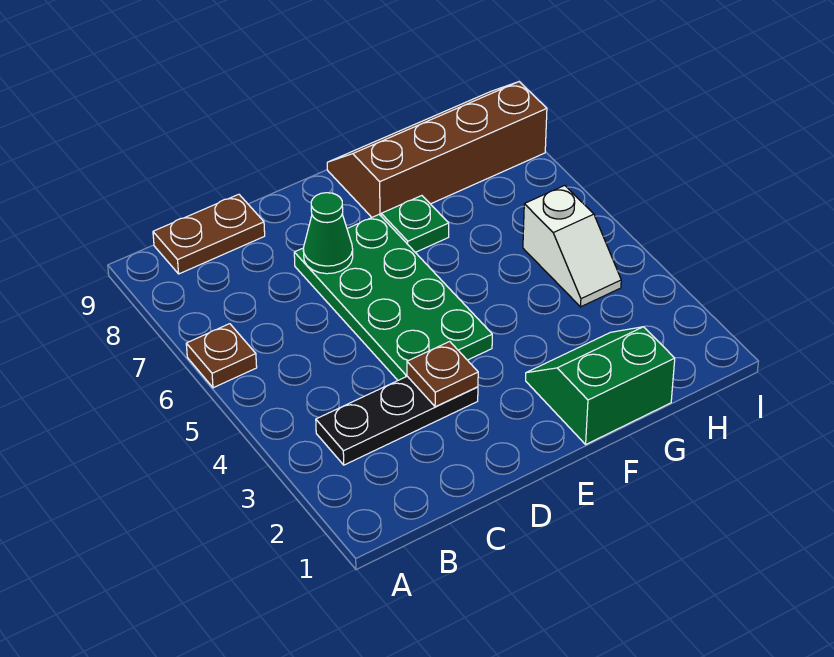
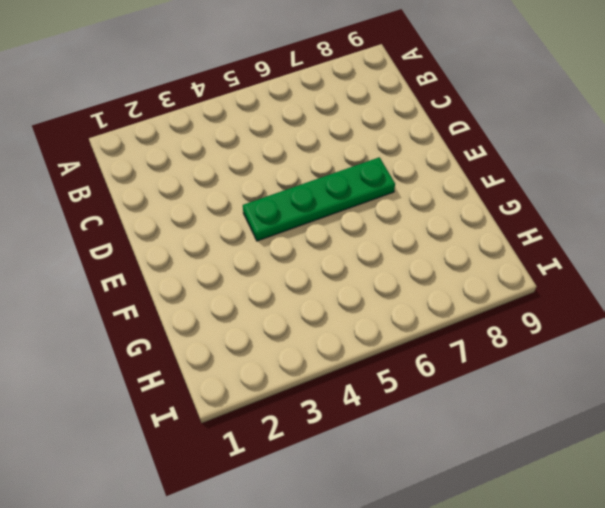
green plate E4:E7 level 1 -> green plate D4:E7 level 1
none -> brown plate A6 level 1
none -> black plate B3:D3 level 1

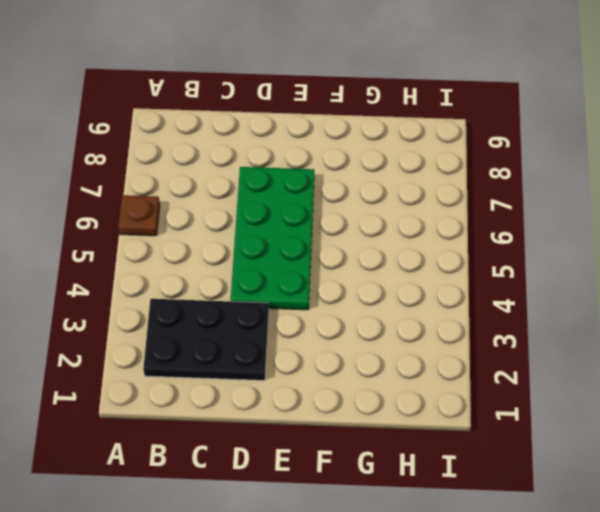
black plate B2:D3 level 1 -> black plate B3:D3 level 1
none -> brown plate B9:C9 level 1
none -> green slope F1:G2 level 1 top 1

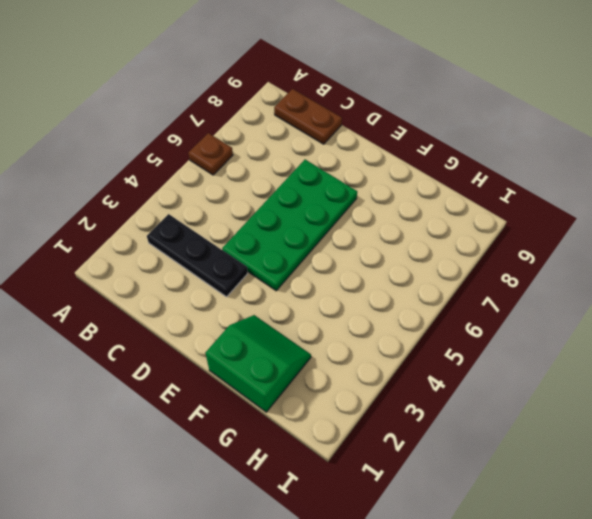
none -> green plate F7 level 1
none -> brown slope F8:I9 level 1 top 8

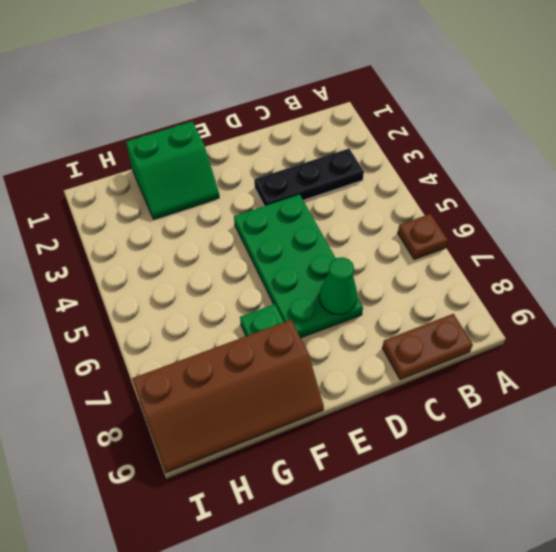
none -> white slope H4:H5 level 1 top 5
none -> brown plate D3 level 2

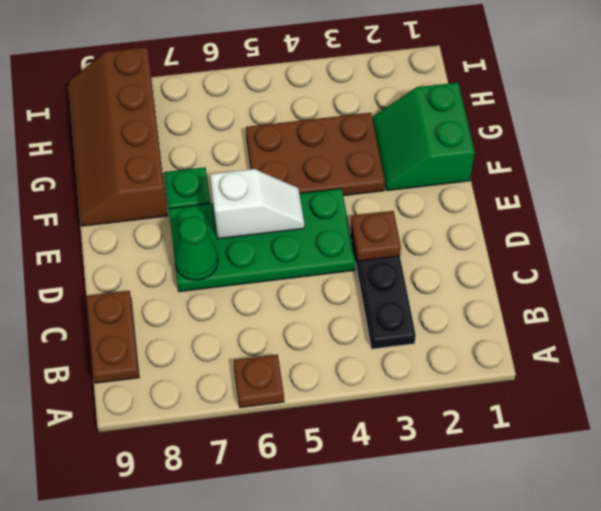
white slope E5:E6 level 2 top 6 -> white slope H4:H5 level 1 top 5
brown plate F3:G5 level 1 -> none

